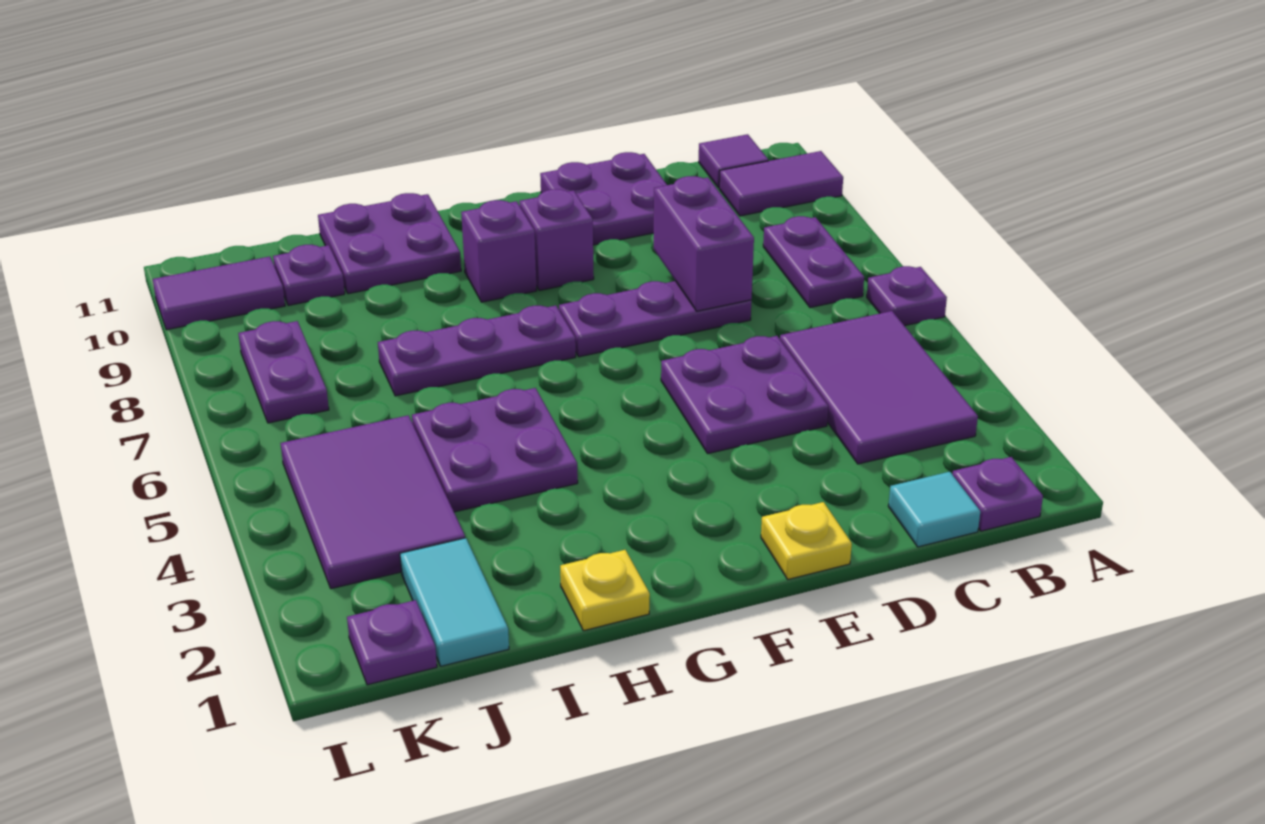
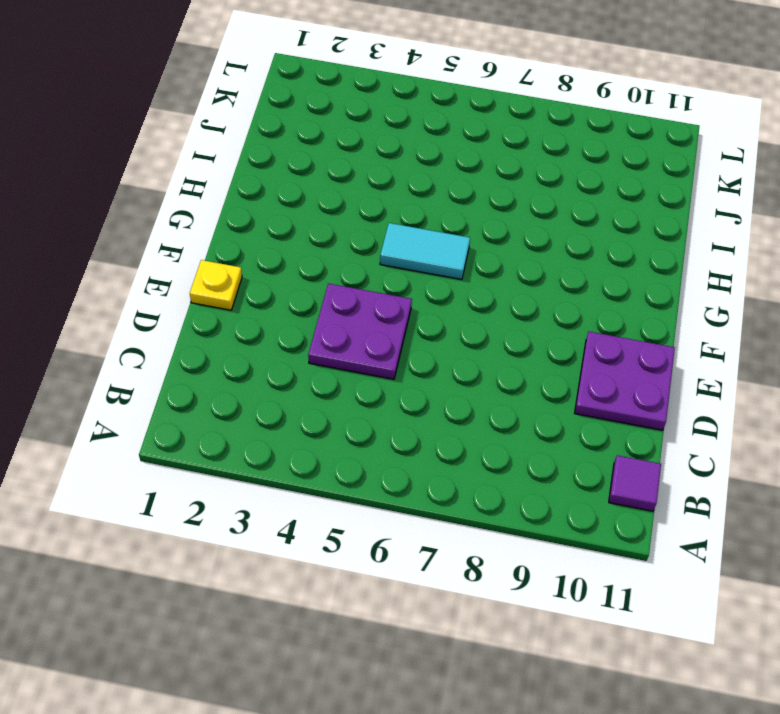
cyan tile G5:G6 level 1 -> cyan tile J1:J2 level 1
none -> purple plate A6 level 1
none -> purple tile A10:B10 level 1
none -> purple plate B1 level 1

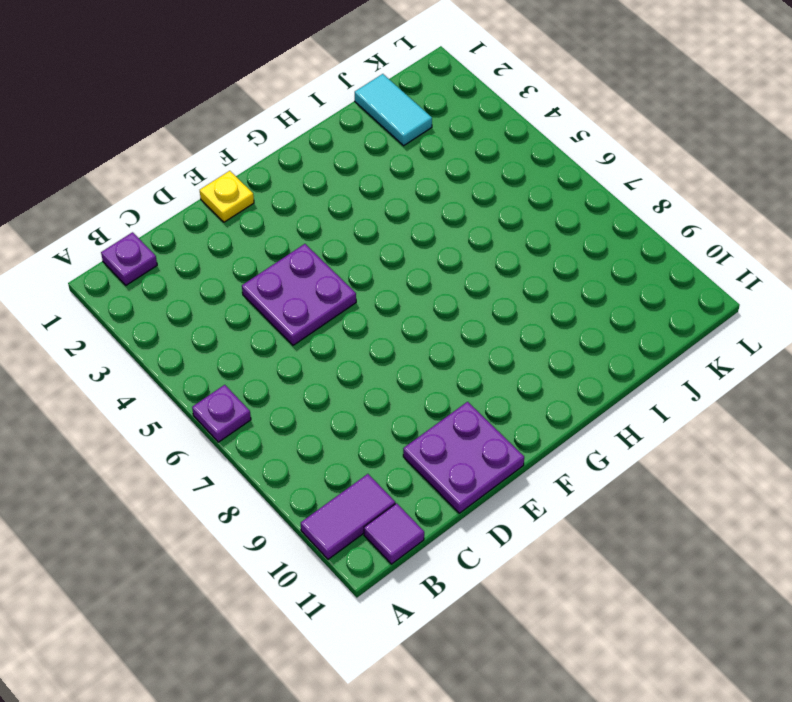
none -> purple tile B3:C5 level 1
none -> purple plate B7:B8 level 1
none -> cyan tile C1 level 1

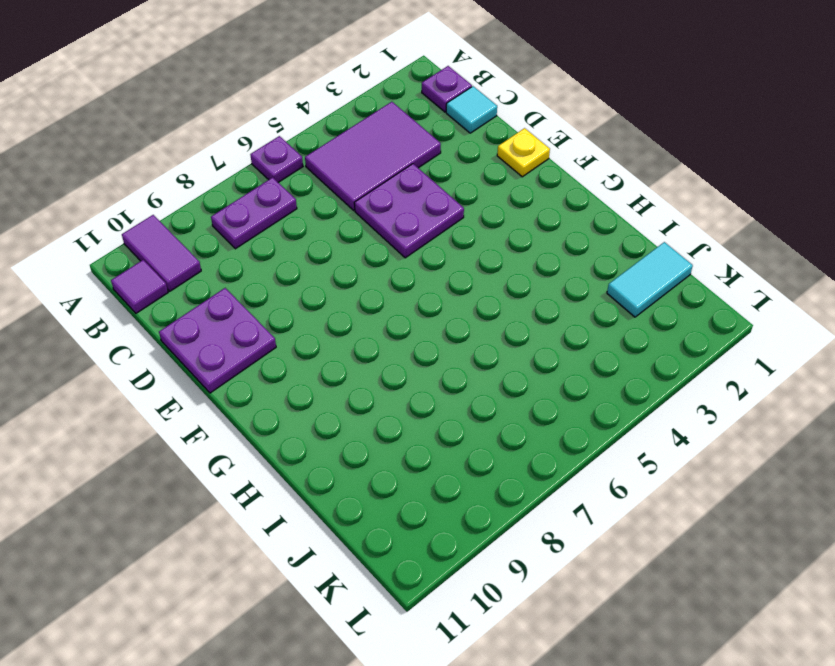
none -> purple plate D7:F7 level 1
none -> purple brick F9 level 1
none -> purple plate G7:I7 level 1

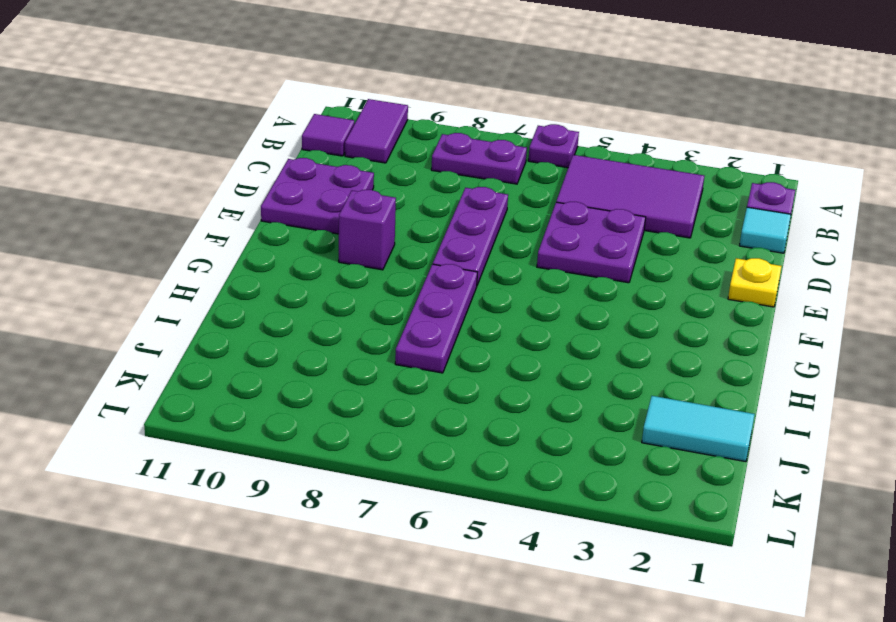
none -> purple brick G9 level 1
none -> yellow plate H1 level 1
none -> purple plate H4:I5 level 1

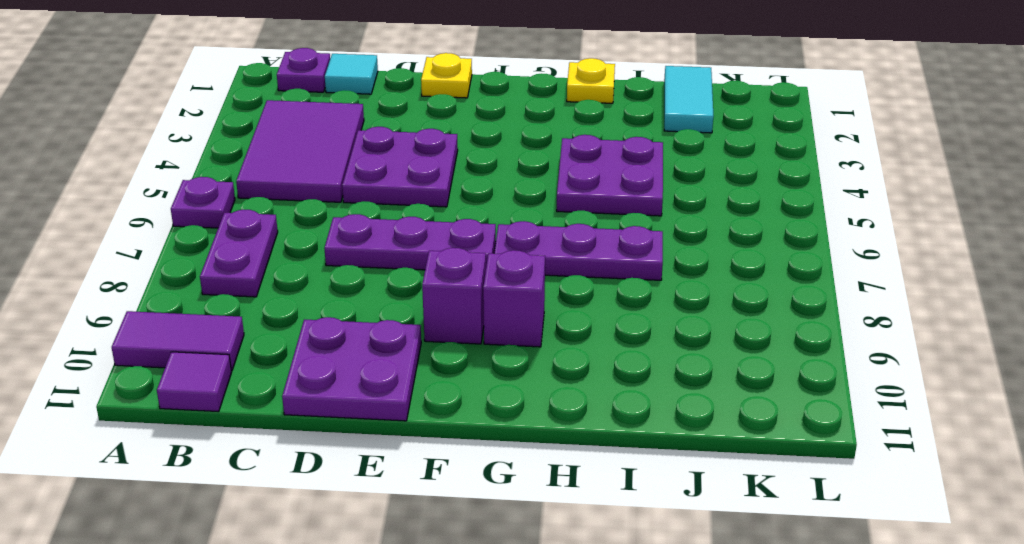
none -> purple plate H10:I11 level 1
none -> purple tile J3:K5 level 1
none -> purple plate J10 level 1

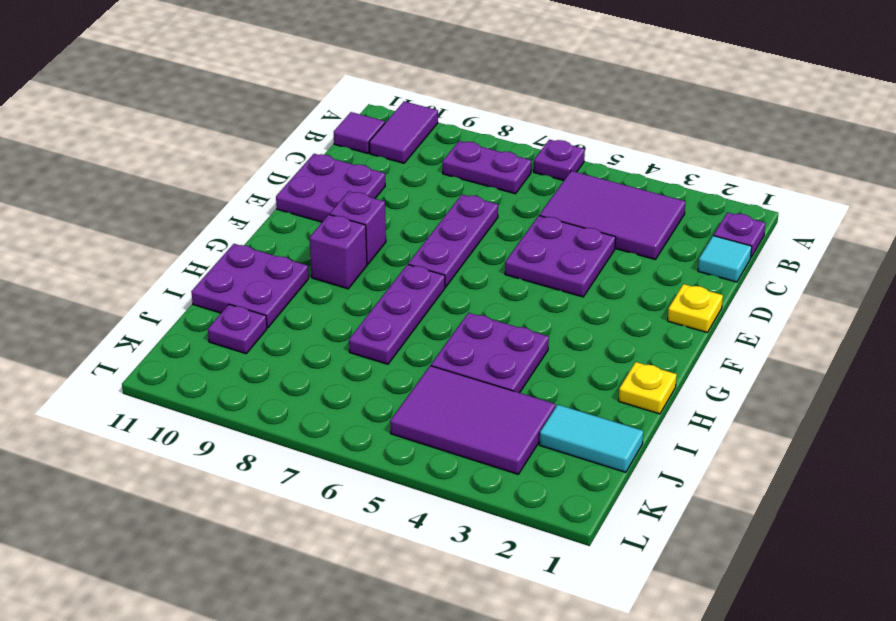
none -> purple plate K1 level 1
none -> purple plate K7:K8 level 1
none -> purple tile K10:L10 level 1

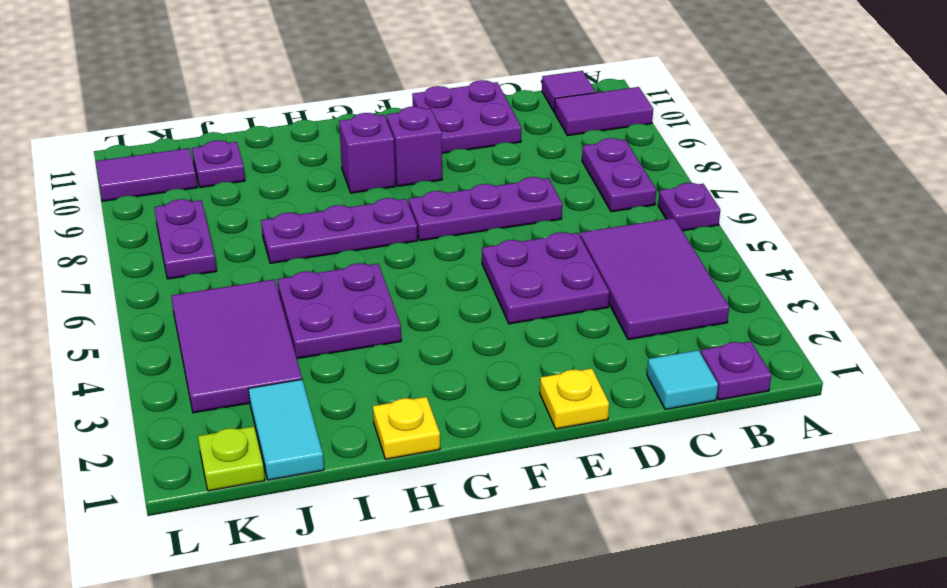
lime plate K1 level 1 -> purple plate K1 level 1
none -> purple plate H10:I11 level 1
none -> purple brick D7:D8 level 2

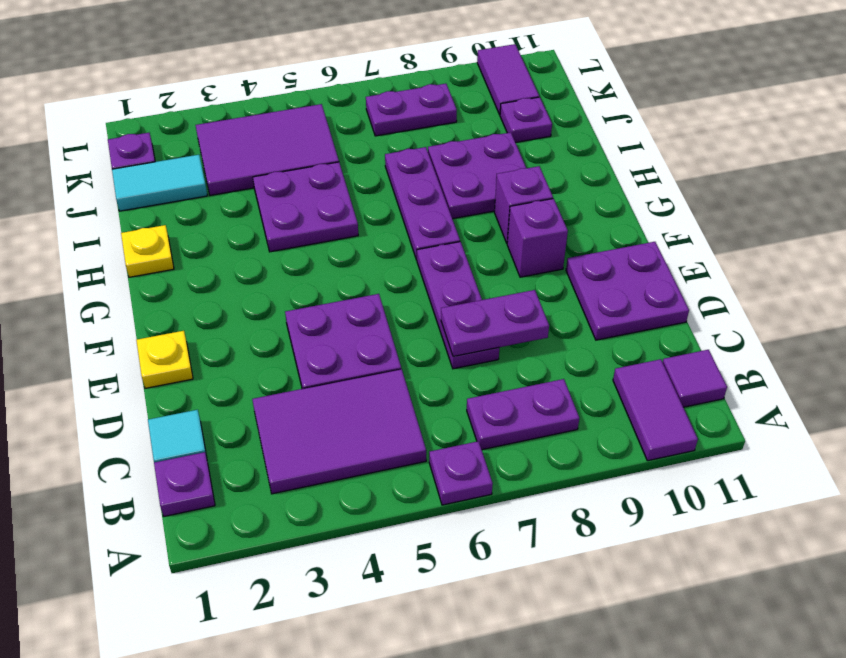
purple plate D7:D8 level 2 -> purple brick D7:D8 level 2
purple plate H8:I9 level 1 -> purple plate H10:I11 level 1

